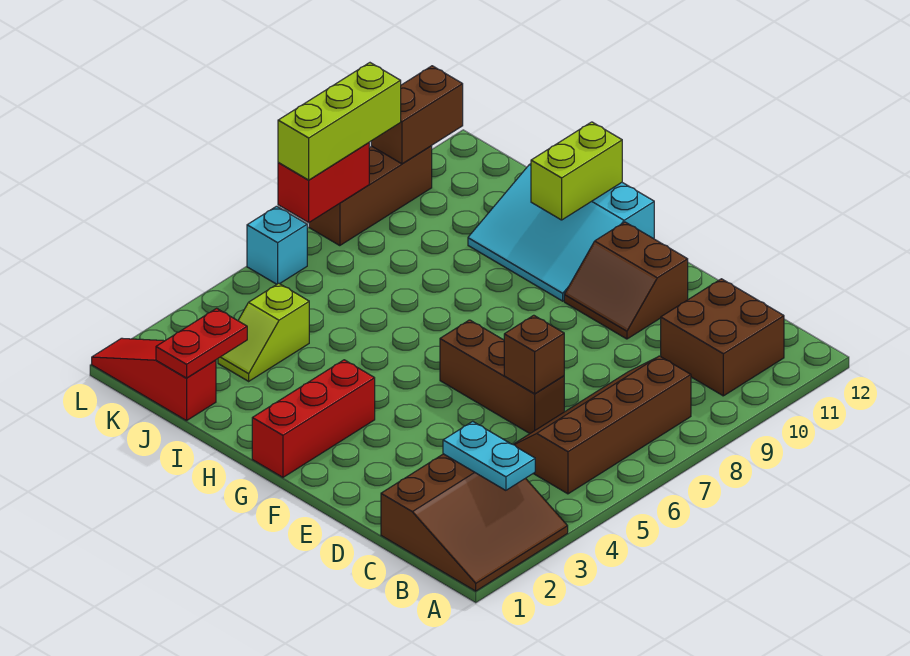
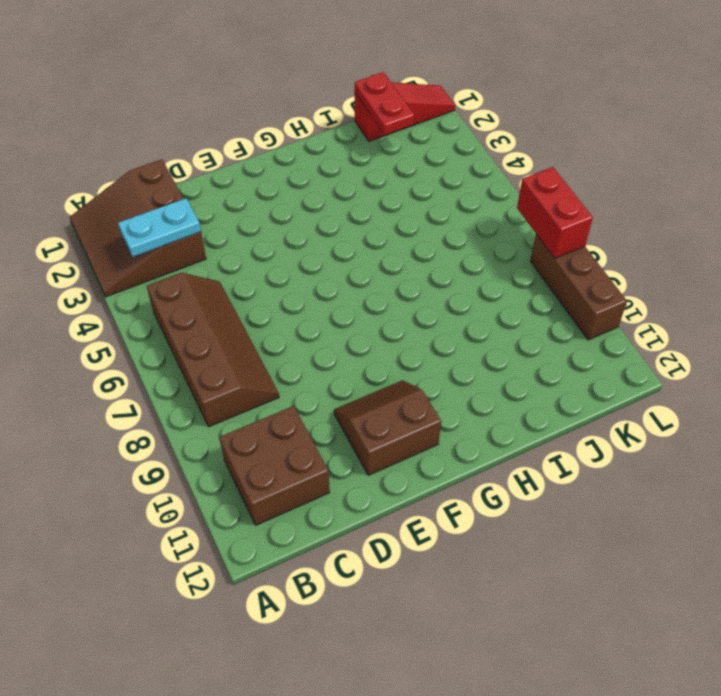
none -> brown brick D6:F6 level 1
none -> red brick G1:G3 level 1
none -> cyan slope G10:I12 level 1 top 12

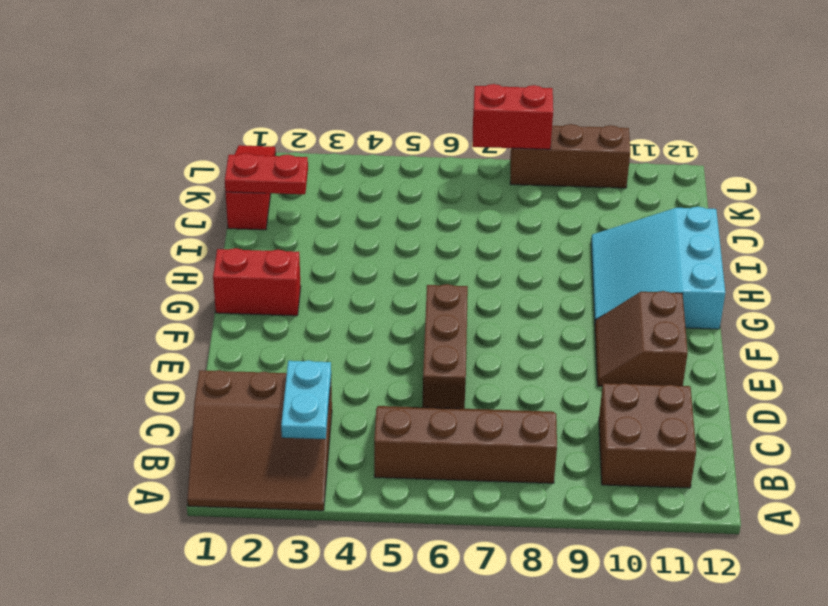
red brick G1:G2 level 1 -> red brick G1:G3 level 1
none -> lime slope J3:J4 level 1 top 4
none -> cyan brick L6 level 1
none -> brown brick D6 level 2

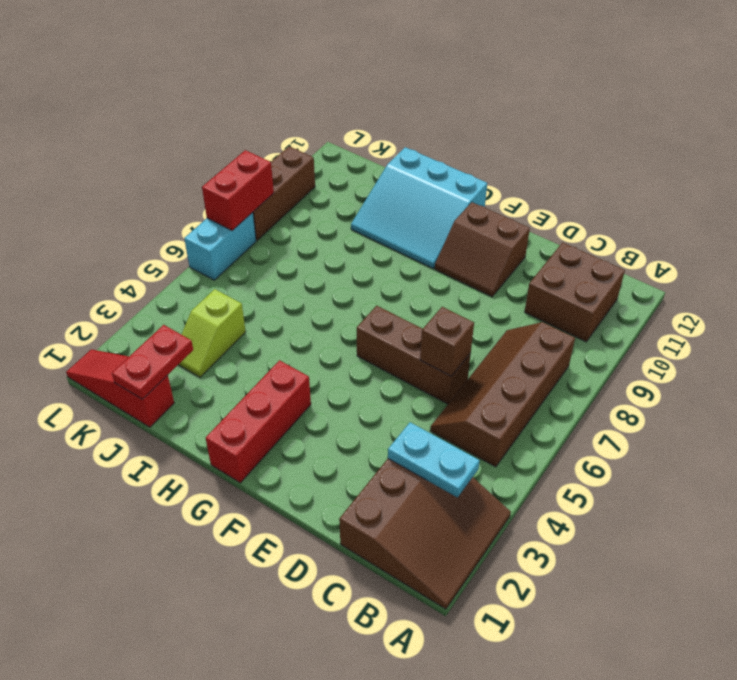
cyan brick L6:L7 level 1 -> cyan brick L6 level 1
none -> lime brick H11:H12 level 2
none -> brown brick L10:L11 level 2
none -> lime brick L7:L9 level 3

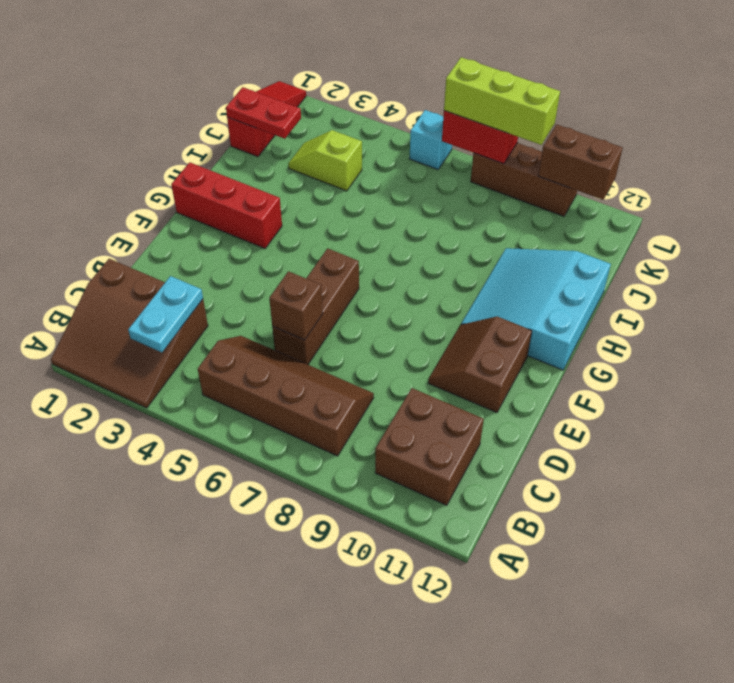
none -> lime brick H11:H12 level 2

